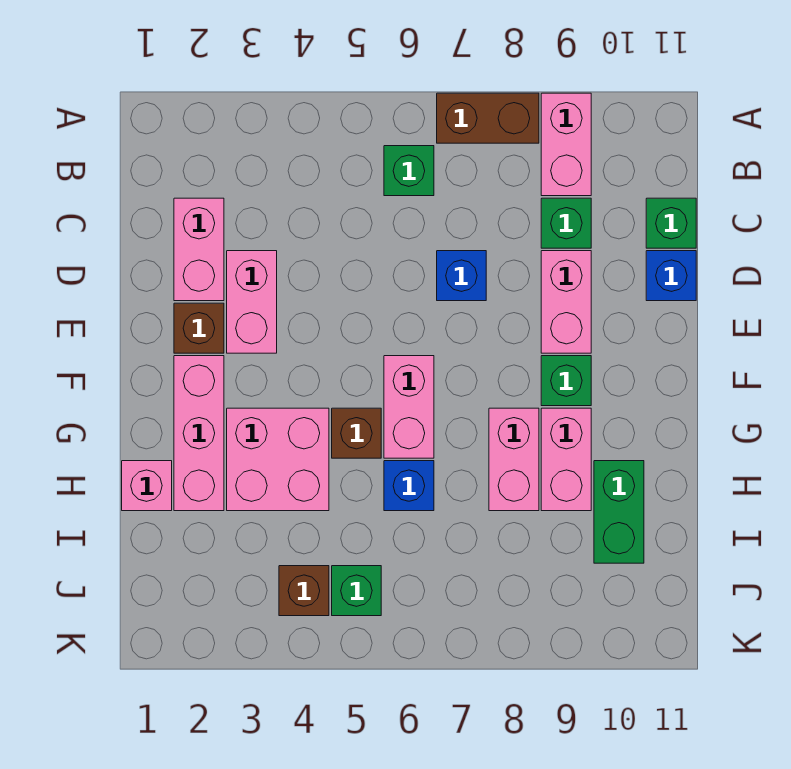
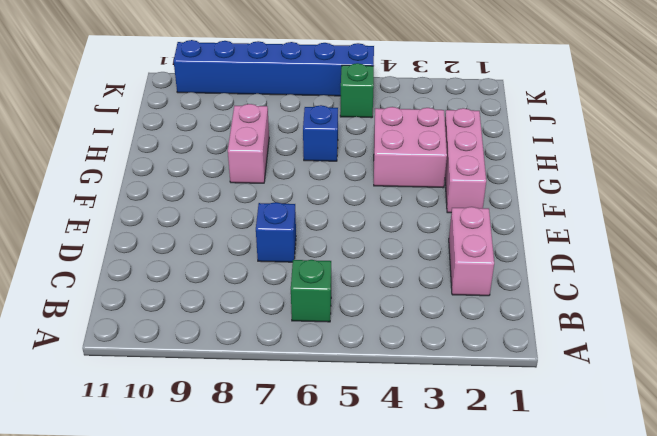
blue brick K5:K10 level 1 -> none
none -> brown brick A7:A8 level 1
none -> pink brick A9:B9 level 1
none -> green brick C9 level 1

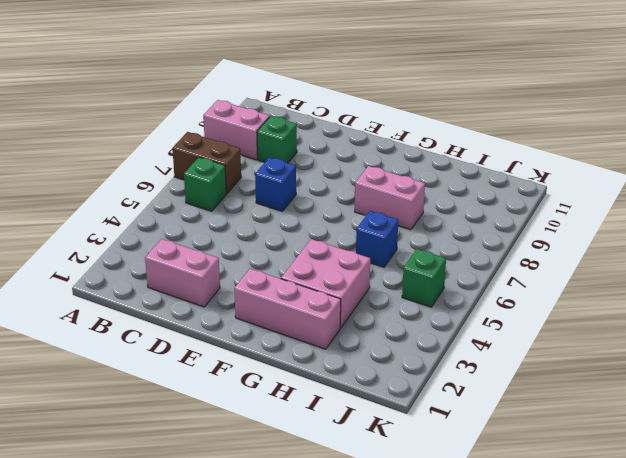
brown brick A7:B7 level 1 -> brown brick A7:A8 level 1
none -> green brick C11 level 1
none -> pink brick D3:E3 level 1
none -> pink brick D9:E9 level 1

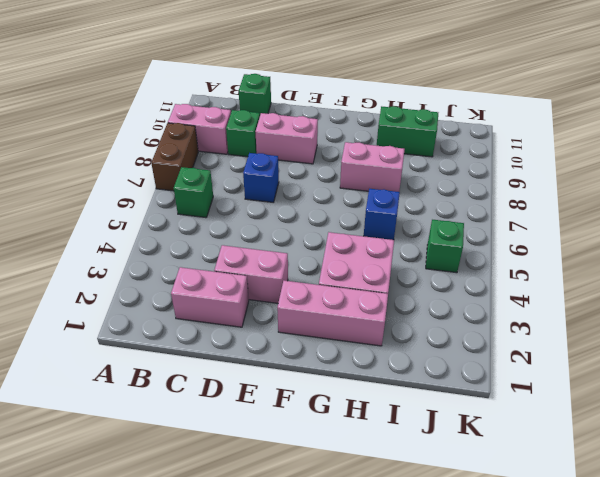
none -> blue brick D11 level 1
none -> brown brick E2 level 1
none -> pink brick F6:G6 level 1

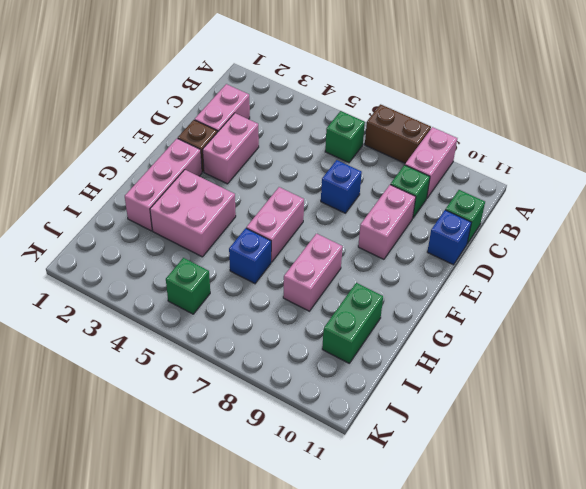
none -> green brick F9 level 1
none -> brown brick G5 level 1
none -> pink brick G9:H9 level 1

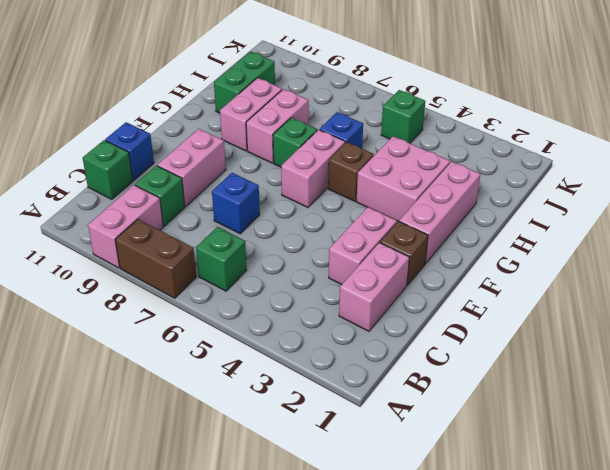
green brick G7 level 1 -> green brick F9 level 1
none -> pink brick H1 level 1
none -> brown brick J4 level 1

